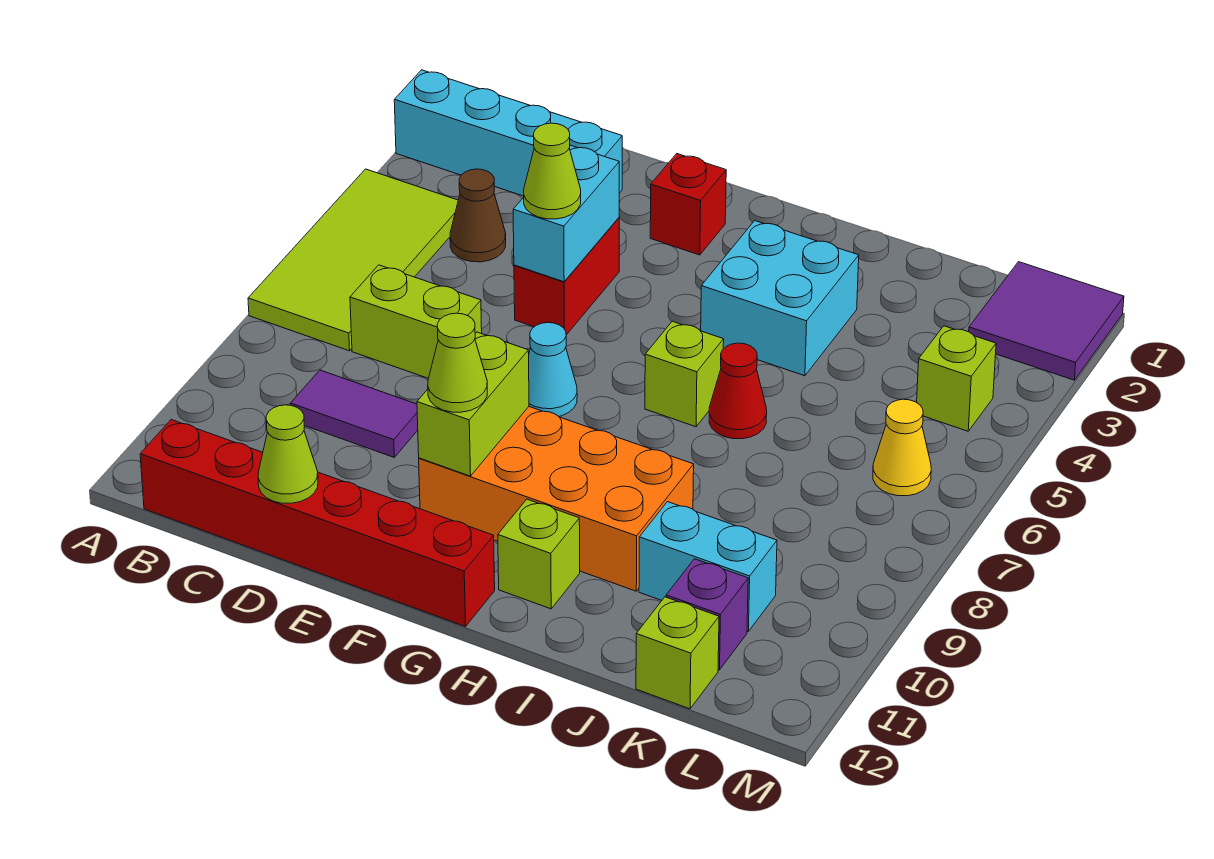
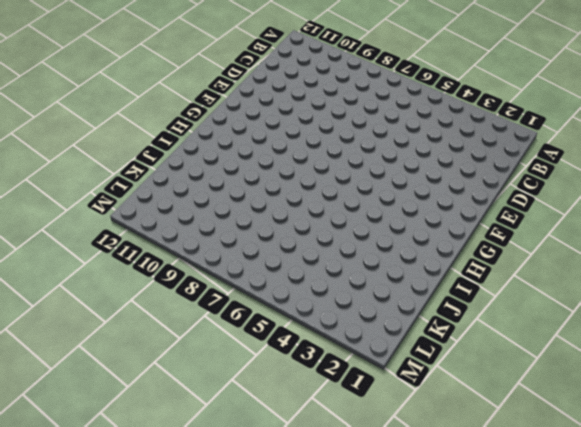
none -> cyan brick A2:D2 level 1
none -> lime tile A4:B7 level 1
none -> red brick B12:G12 level 1

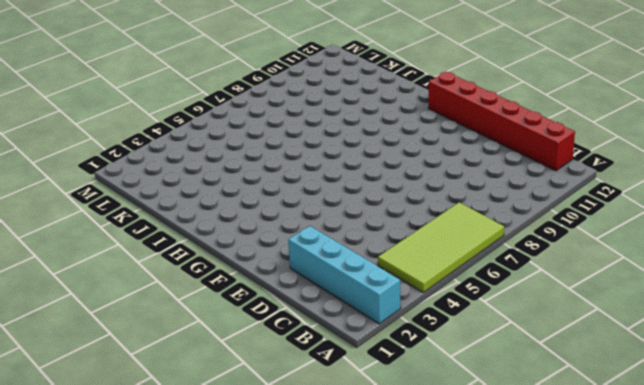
none -> brown cone C4 level 1
none -> lime brick C7:D7 level 1
none -> purple tile C9:D9 level 1

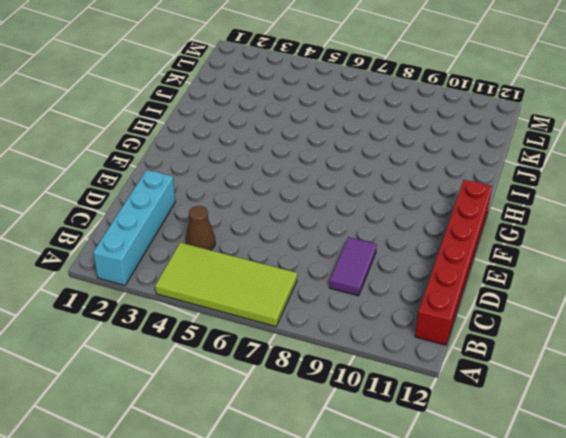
none -> lime brick C7:D7 level 1
none -> red brick E4:E5 level 1
none -> red brick F2 level 1

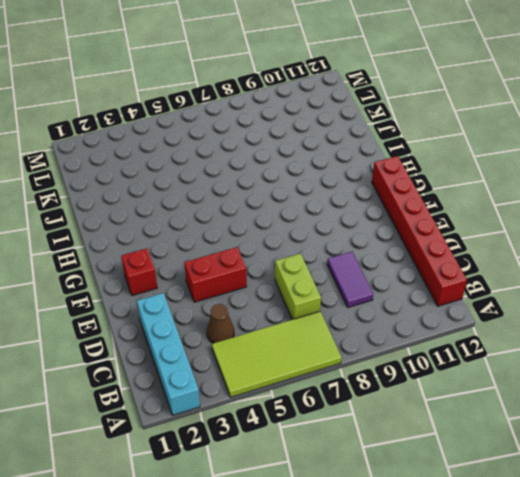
none -> cyan cone F7 level 1
none -> orange brick F9:I10 level 1
none -> cyan brick H3:I4 level 1

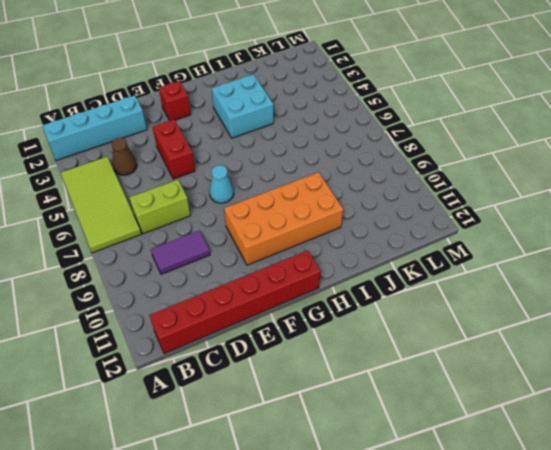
none -> lime brick H6 level 1
none -> lime brick H11 level 1
none -> red cone I6 level 1

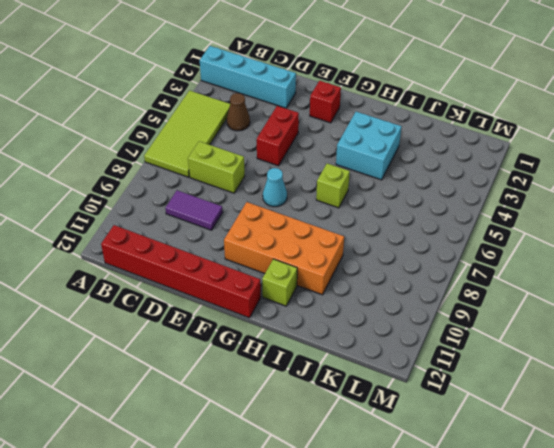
none -> red cone I6 level 1
none -> cyan brick J10:K10 level 1
none -> purple brick K11 level 1

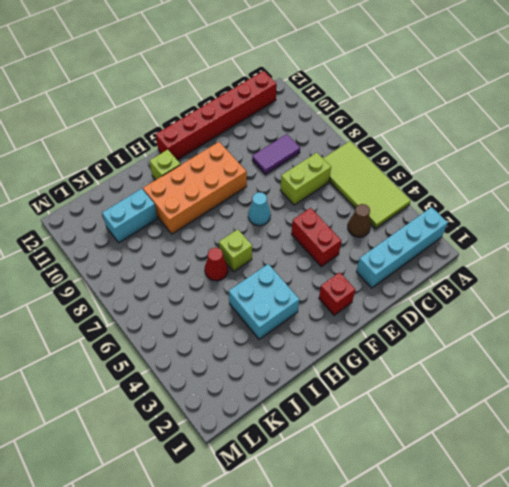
none -> purple brick K11 level 1
none -> lime brick K12 level 1
none -> purple tile L1:M2 level 1

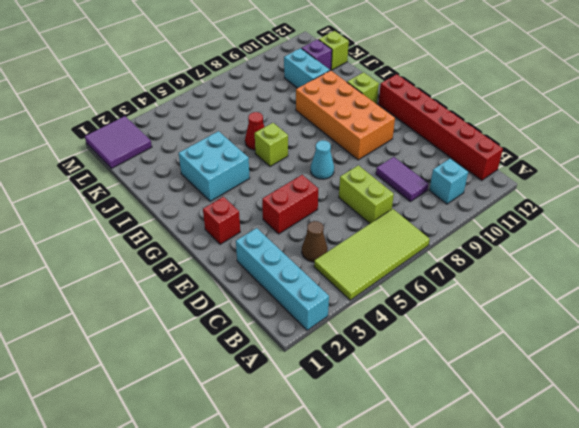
cyan brick B10 level 1 -> none
none -> lime brick L4 level 1
none -> yellow cone L6 level 1
none -> lime cone D12 level 2

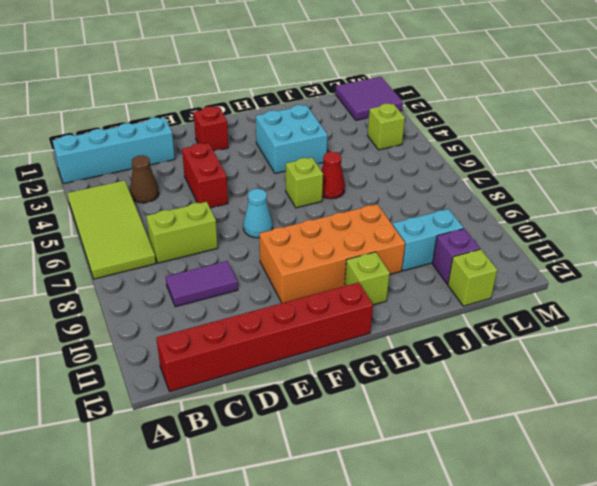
none -> yellow cone L6 level 1
none -> lime cone D12 level 2
none -> cyan brick E4:E5 level 2

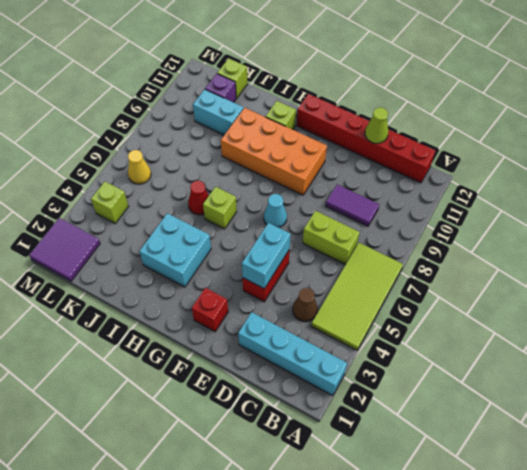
none -> lime brick F9:F10 level 2
none -> lime cone E5 level 3
none -> lime cone F10 level 3

